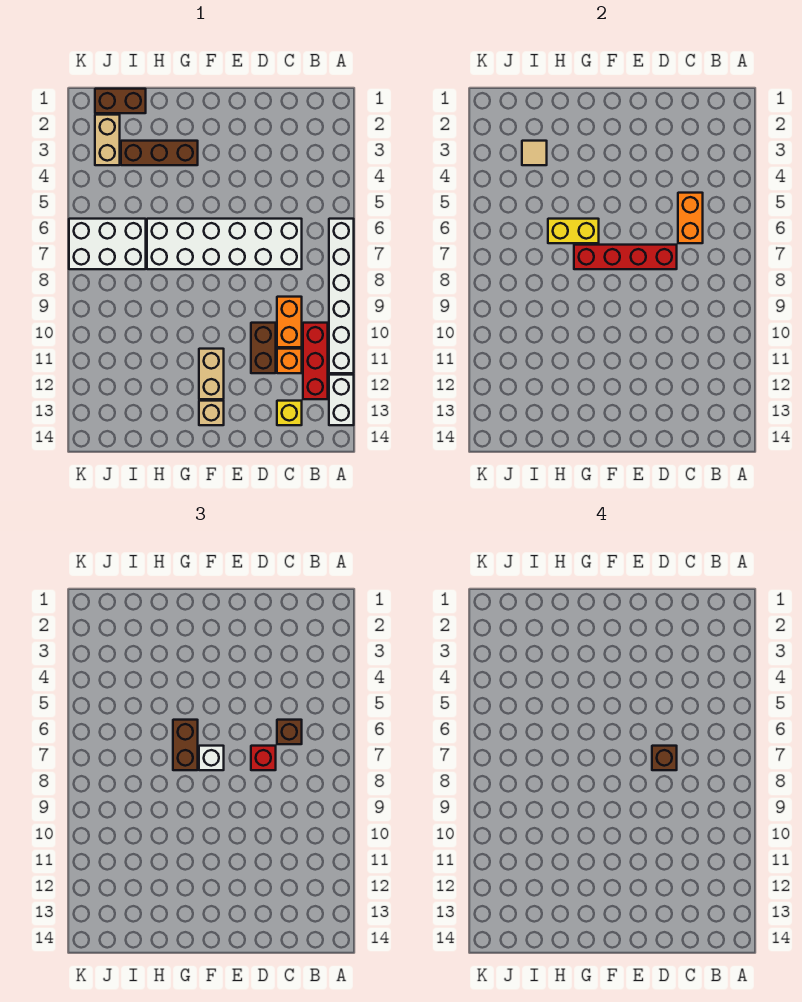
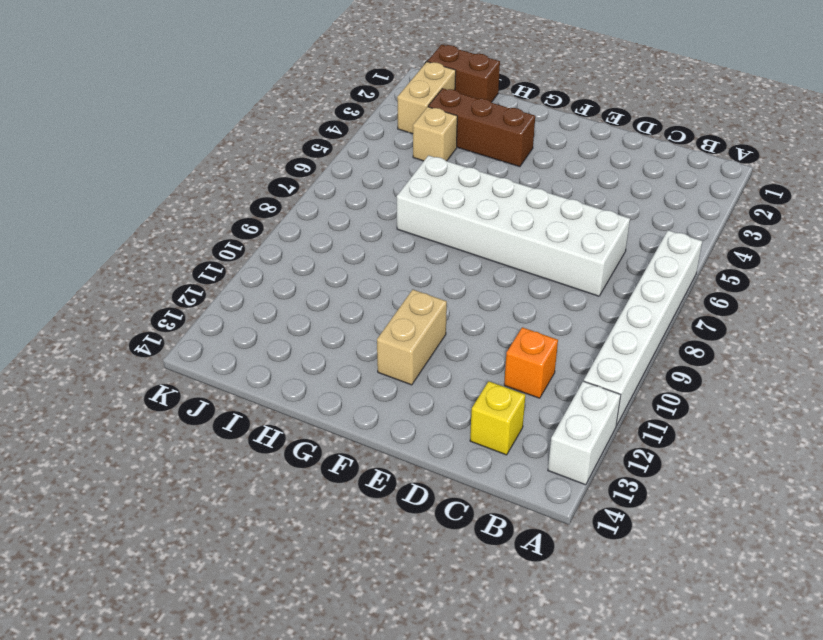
tan brick I4 level 1 -> tan brick F13 level 1
none -> red brick B10:B12 level 1
none -> orange brick C9:C10 level 1
none -> brown brick D10:D11 level 1

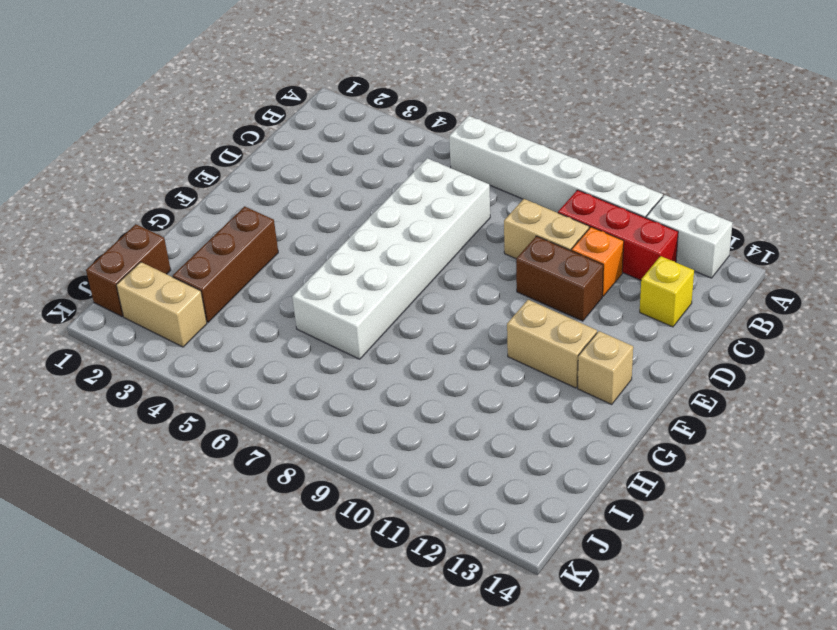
tan brick C9:C10 level 1 -> orange brick C9:C10 level 1
none -> white brick I6:K7 level 1
none -> orange brick C5:C6 level 2
none -> red brick D7:G7 level 2

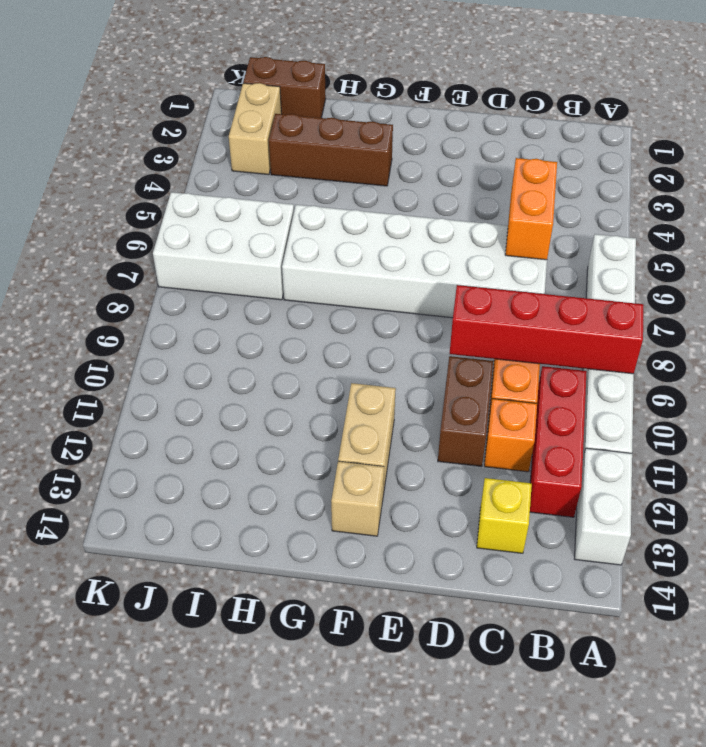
red brick A9:D9 level 2 -> red brick D7:G7 level 2
none -> yellow brick G6:H6 level 2
none -> tan tile I3 level 2
none -> brown brick C6 level 3

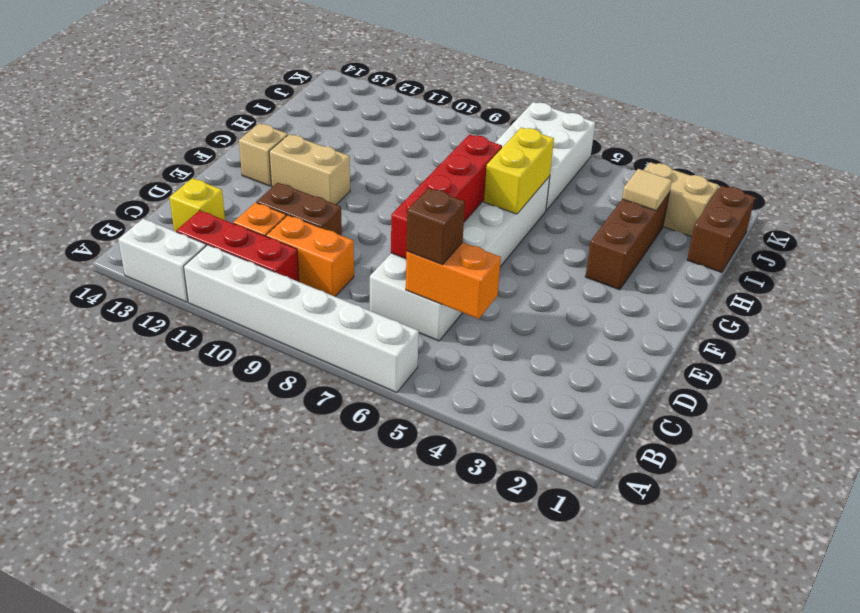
none -> red brick D7 level 3
none -> white brick F7 level 3
none -> brown brick G6:G7 level 3

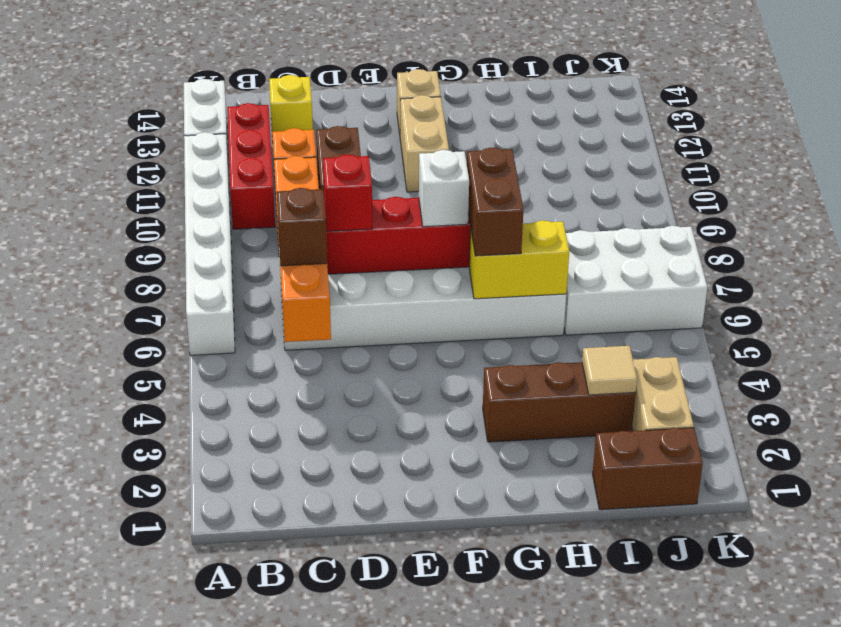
none -> brown brick D7 level 4

